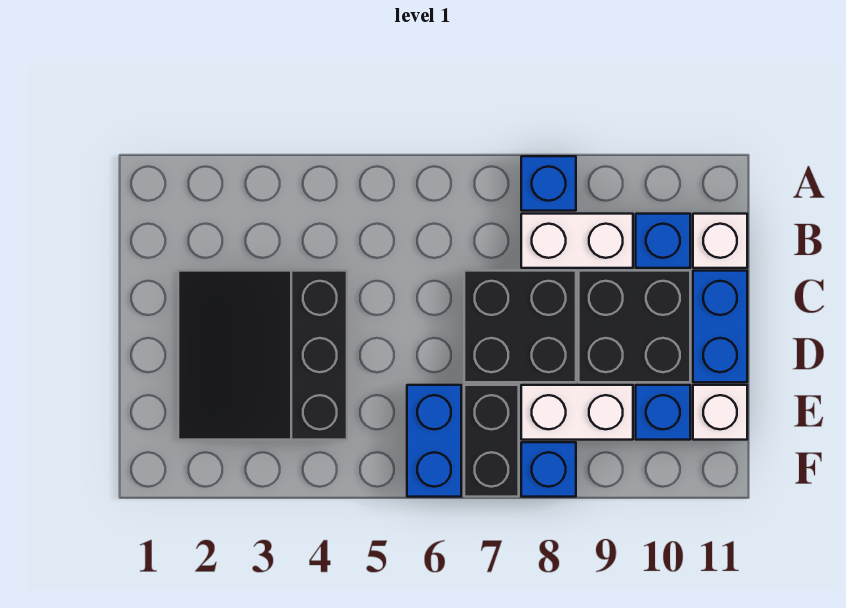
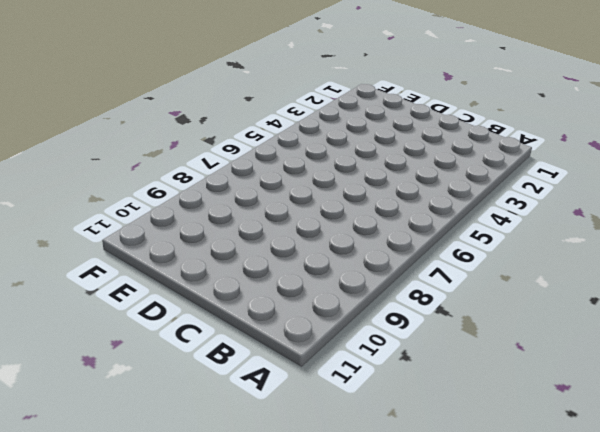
none -> blue brick A8 level 1
none -> white brick B8:B9 level 1
none -> blue brick B10 level 1

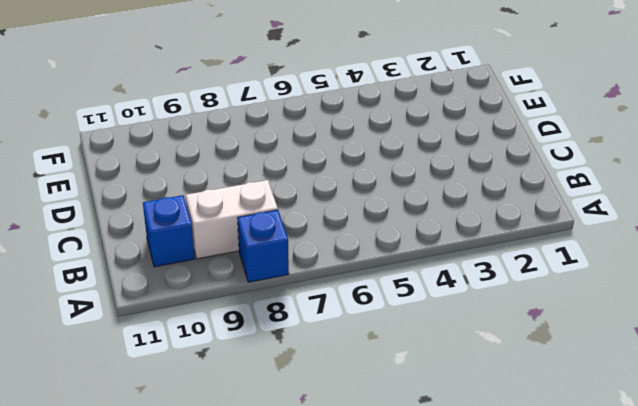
none -> white brick B11 level 1
none -> black slope C2:E4 level 1 top 4
none -> black brick C7:D8 level 1

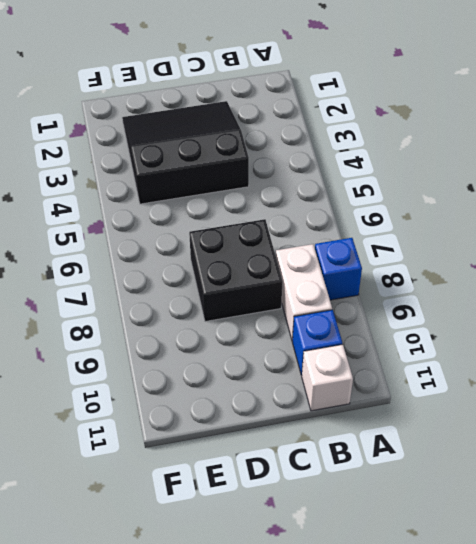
none -> black brick C9:D10 level 1
none -> blue brick C11:D11 level 1
none -> blue brick E6:F6 level 1

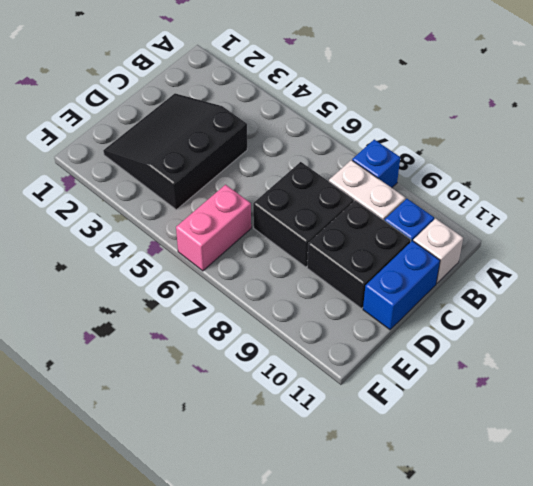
pink brick E6:F6 level 1 -> blue brick E6:F6 level 1
none -> black brick E7:F7 level 1
none -> white brick E8:E9 level 1
none -> blue brick E10 level 1

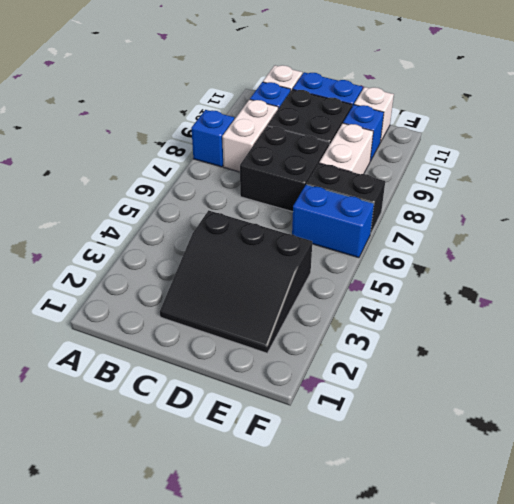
none -> blue brick F8 level 1

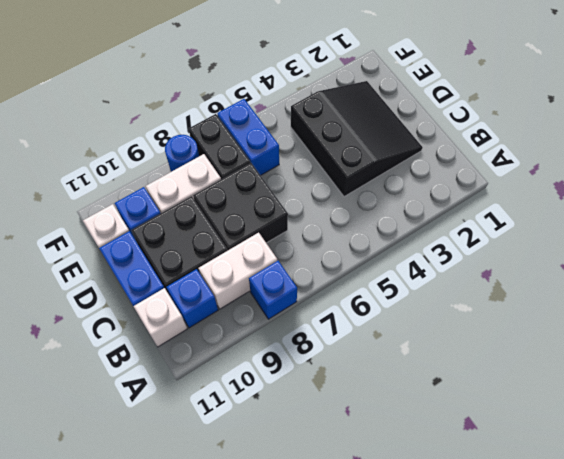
blue round brick F8 level 1 -> blue brick F8 level 1

